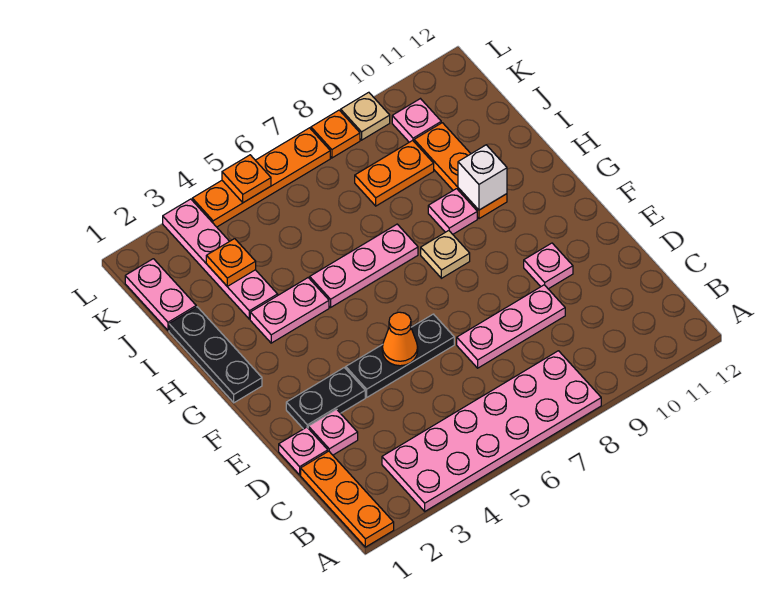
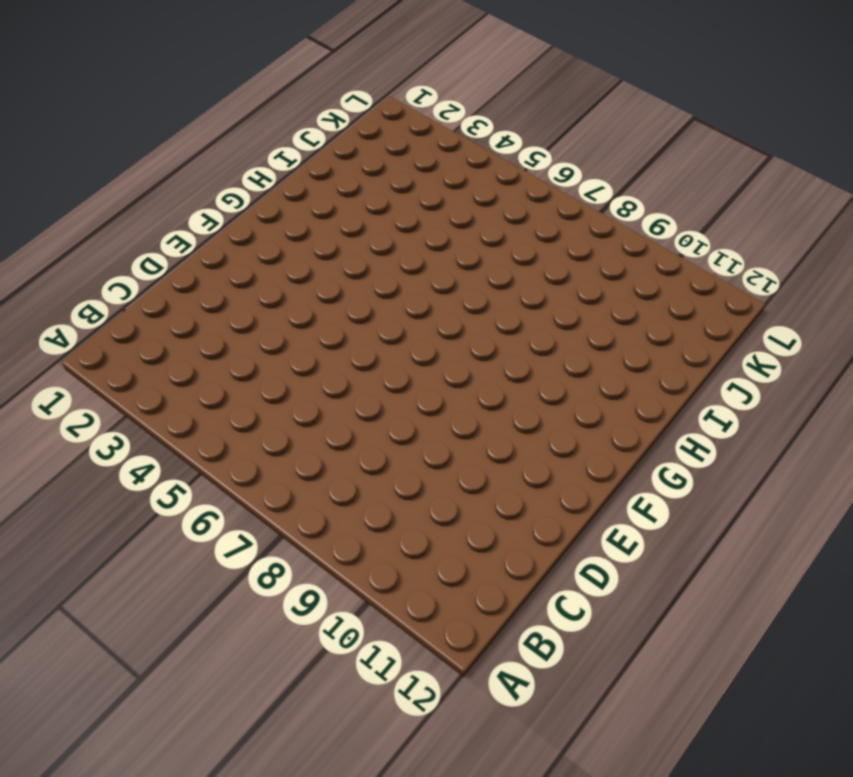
none -> orange plate A1:C1 level 1
none -> pink plate A3:B8 level 1
none -> pink plate D1 level 1

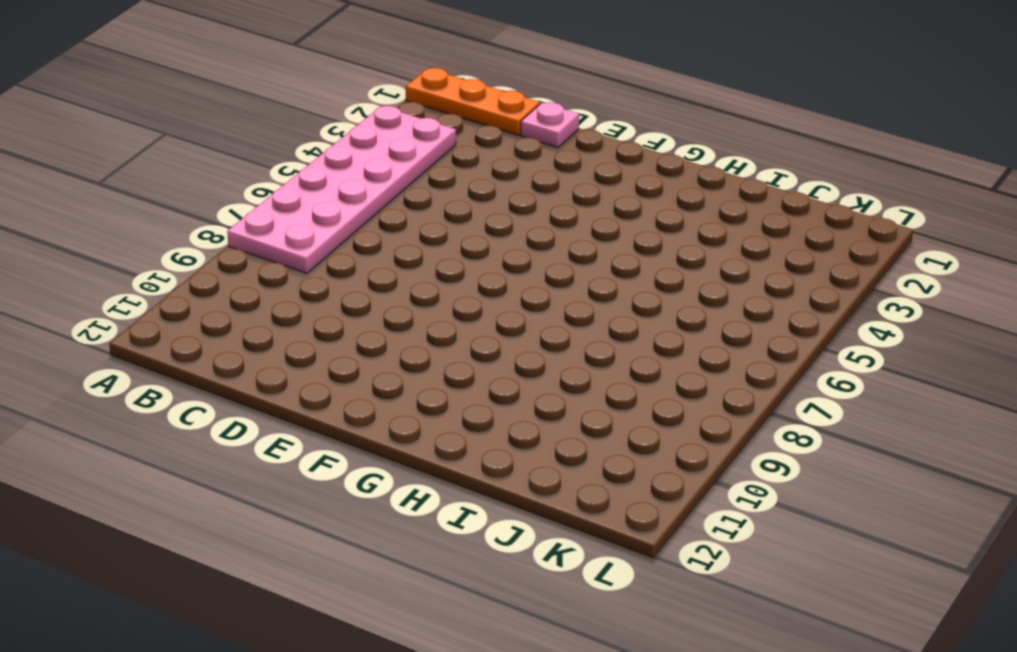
none -> pink plate D2 level 1
none -> pink plate D7:D9 level 1
none -> black plate E2:E3 level 1

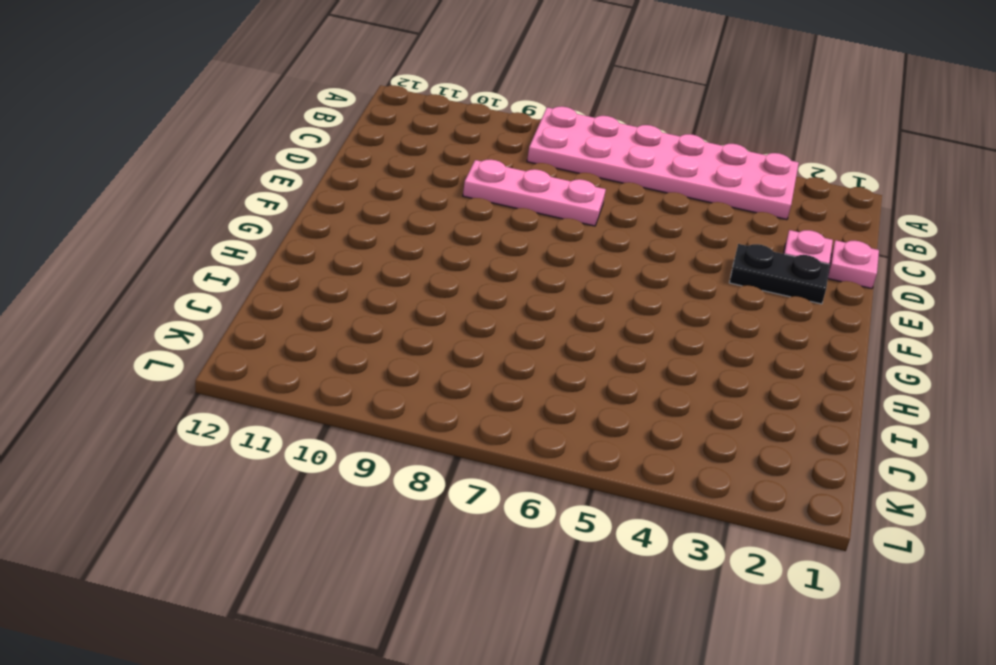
none -> orange plate A1:C1 level 1
none -> black plate E4:E6 level 1
none -> pink plate E10 level 1

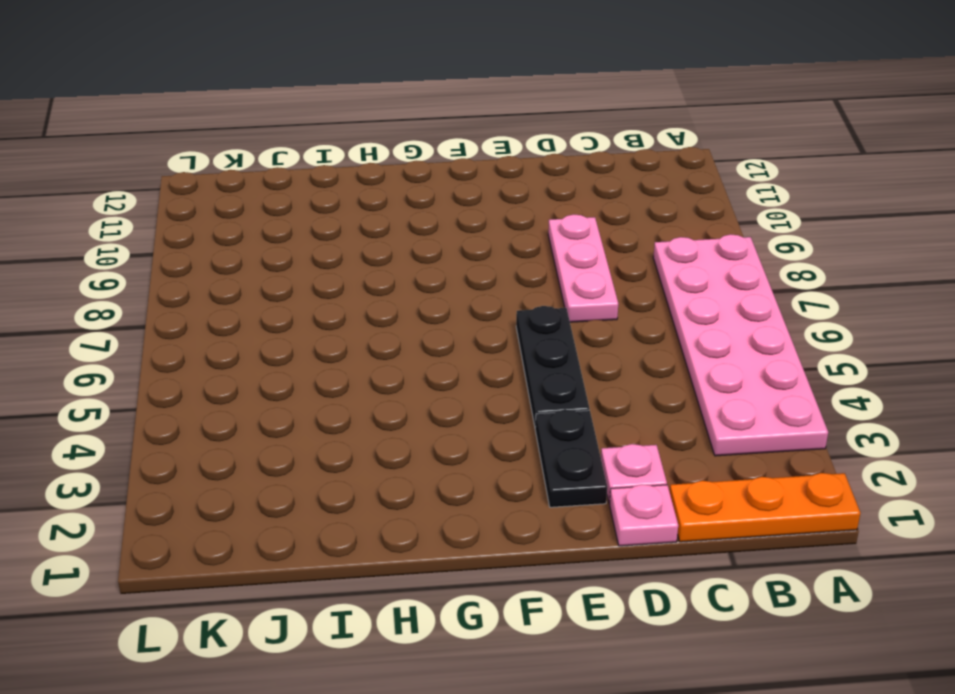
none -> pink plate E10 level 1
none -> black plate G1:I1 level 1
none -> tan plate G8 level 1

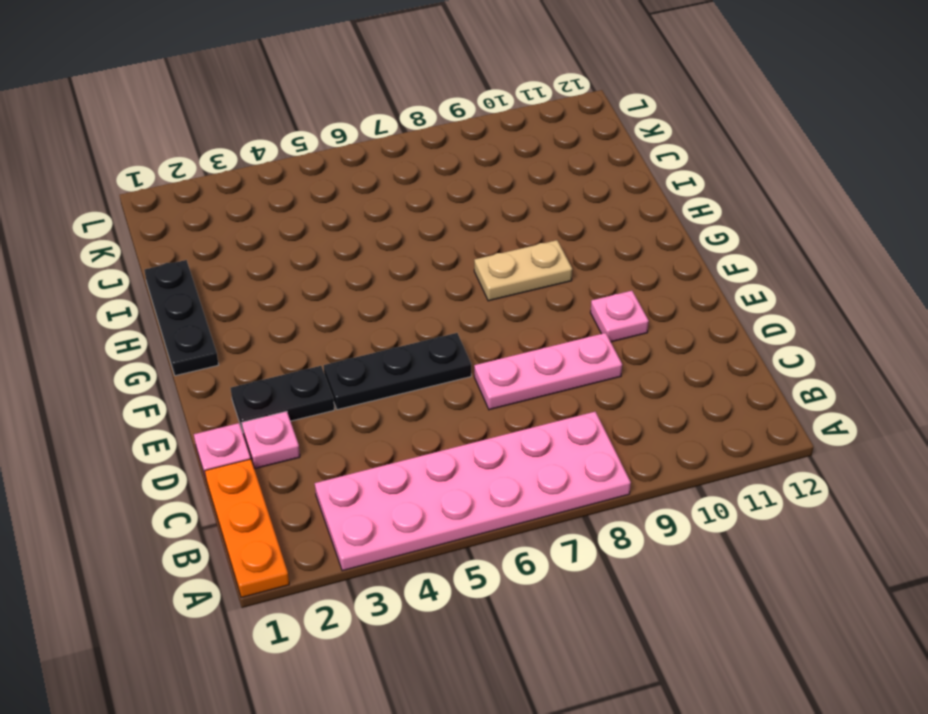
tan plate G8:G9 level 1 -> tan plate G8 level 1
none -> pink plate H3:H4 level 1
none -> pink plate H5:H7 level 1
none -> pink plate H9 level 1

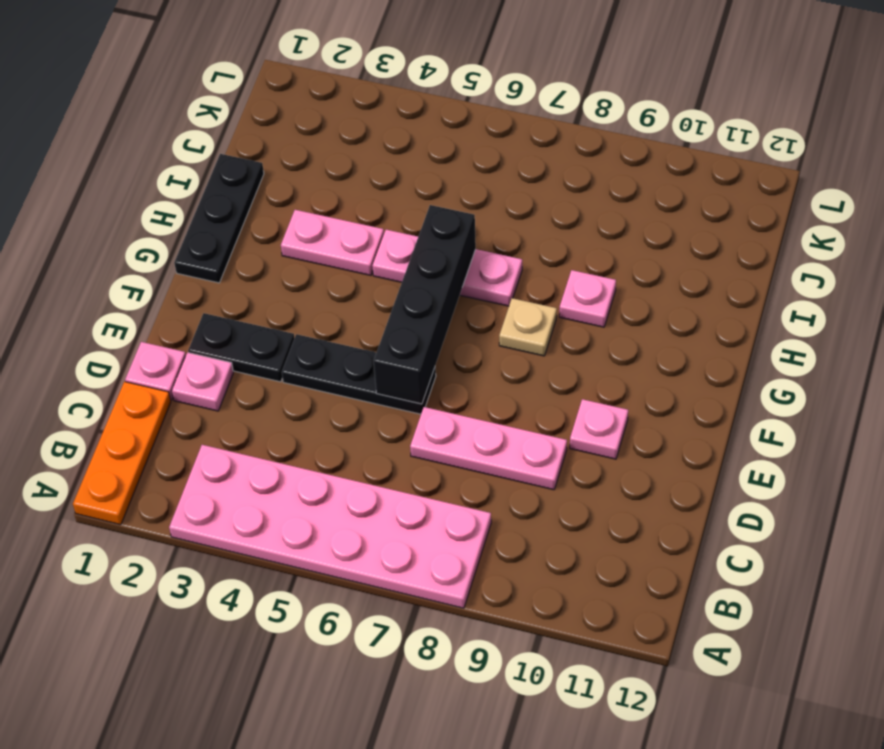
black brick E6:H6 level 2 -> none
none -> orange plate H10:J10 level 1
none -> pink plate I3:L3 level 1
none -> pink plate J1:K1 level 1

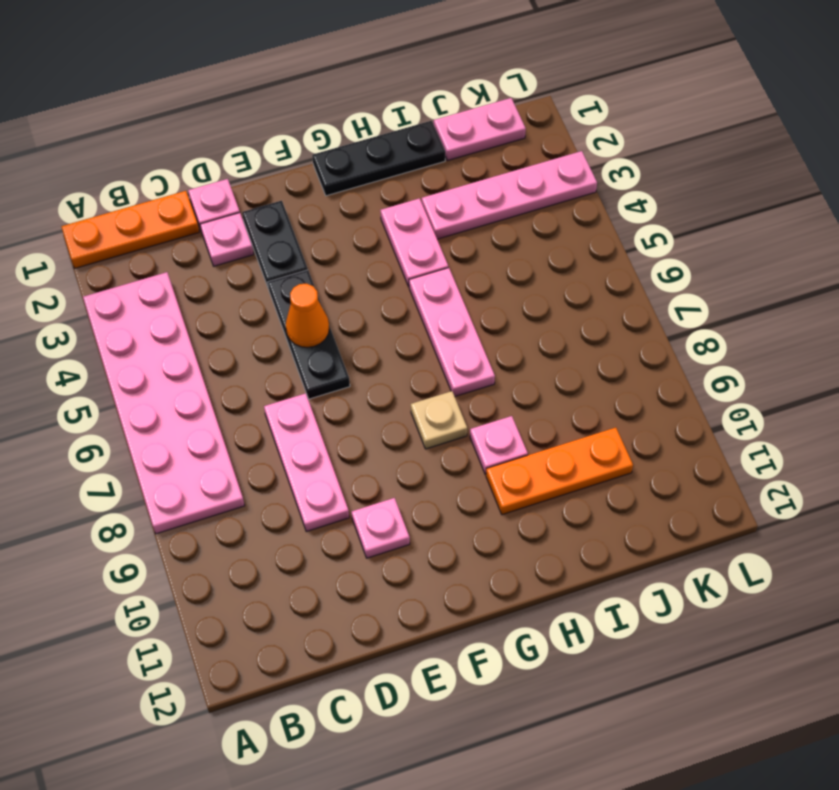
none -> orange plate J8:J9 level 1
none -> pink plate K10 level 1
none -> orange plate L4:L7 level 1

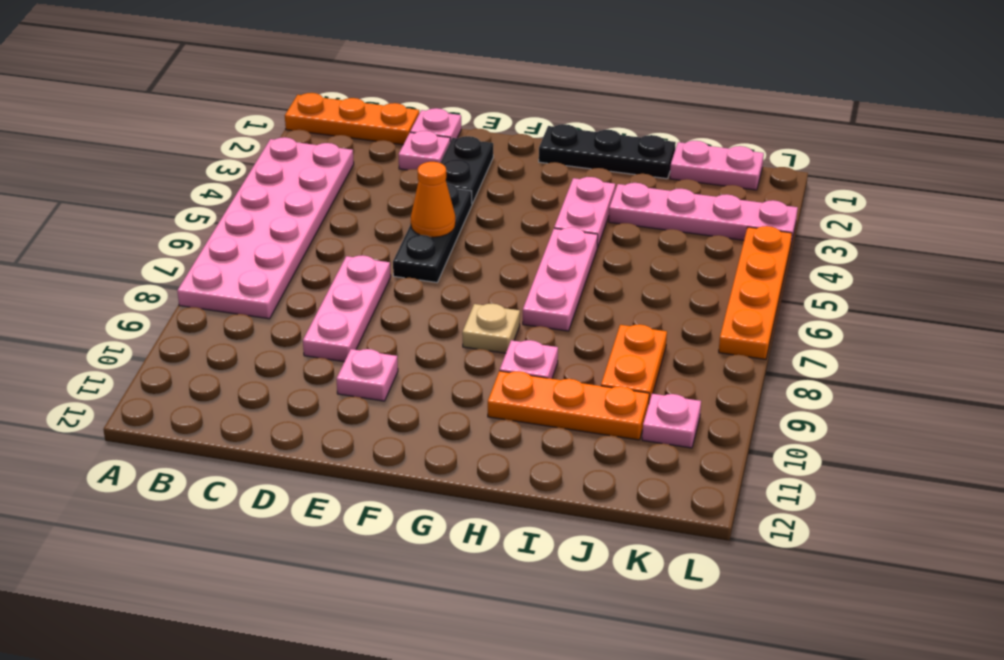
none -> orange plate L8 level 1
none -> tan plate L9 level 1
none -> white brick H10 level 2

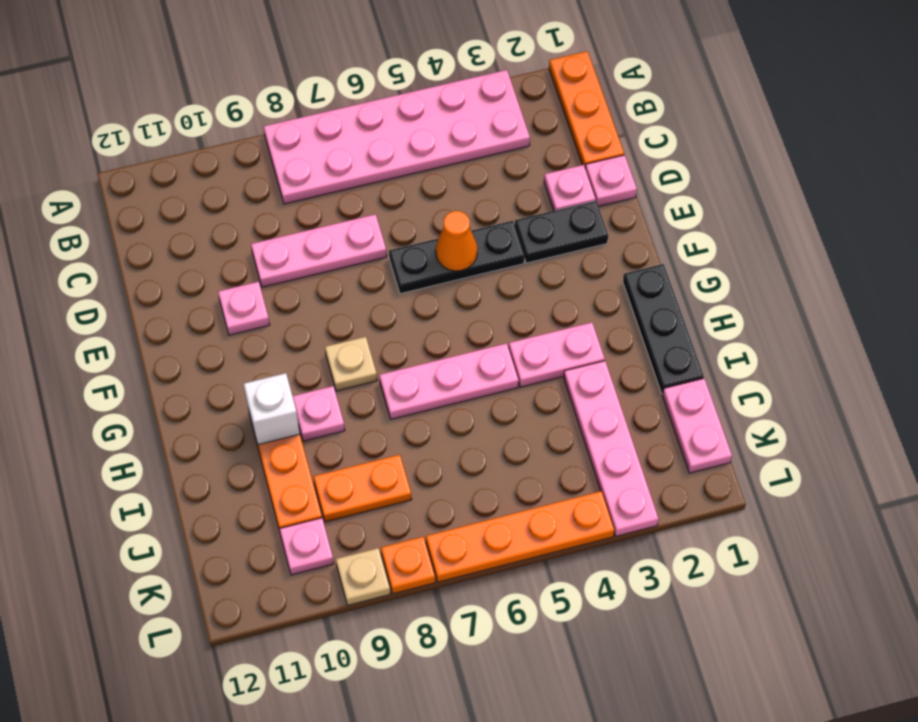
none -> orange plate J3 level 2
none -> orange plate L5 level 2

